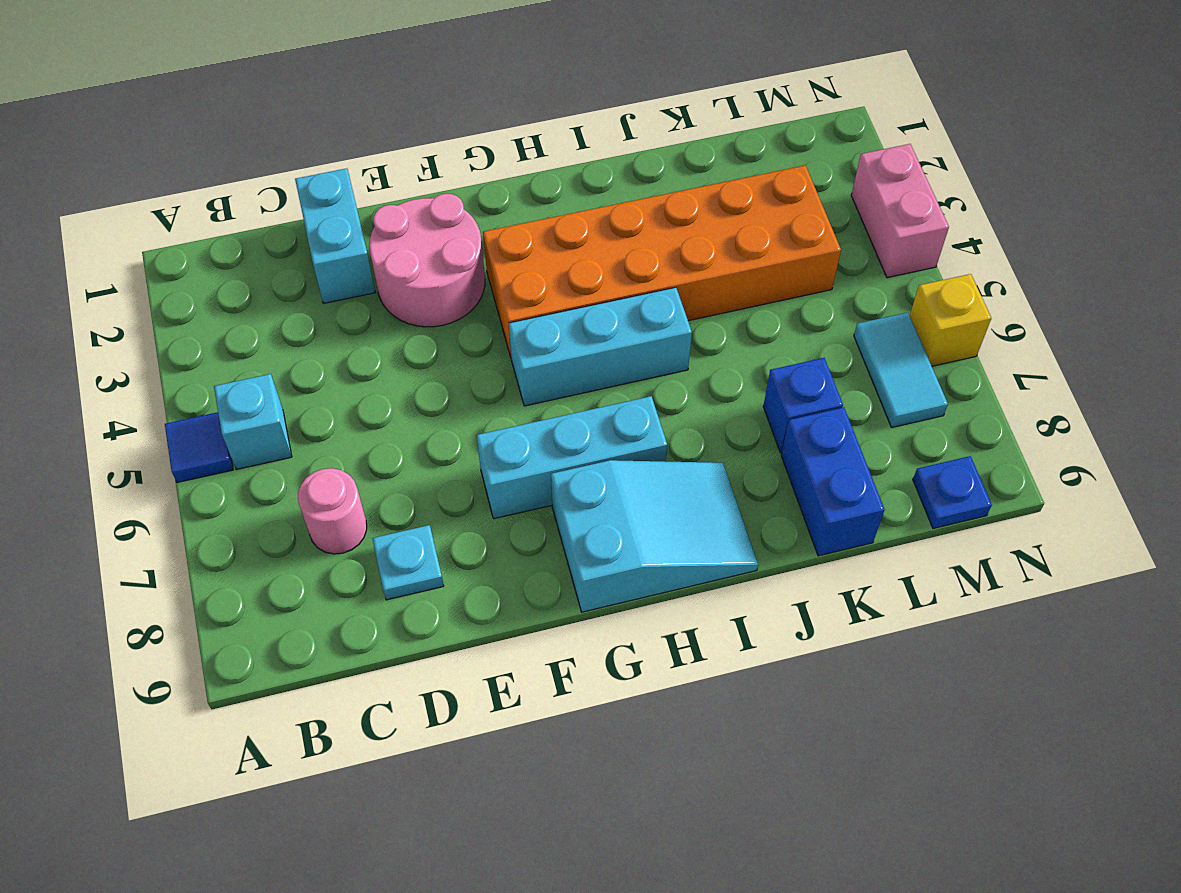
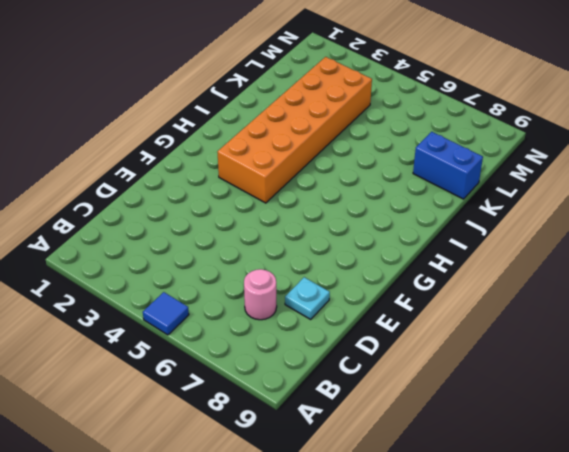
none -> cyan brick B5 level 1
none -> cyan brick D1:D2 level 1
none -> pink round brick E2:F3 level 1

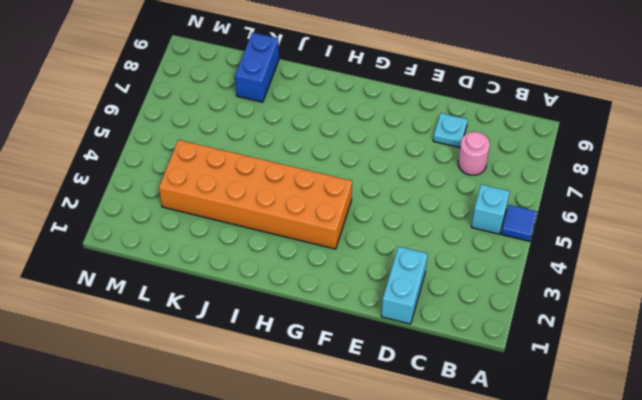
none -> pink round brick E2:F3 level 1
none -> cyan brick F7:H7 level 1
none -> cyan brick G5:I5 level 1

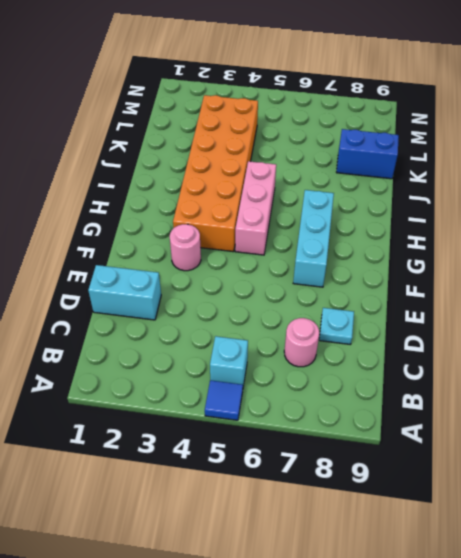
pink round brick F3 level 1 -> pink round brick E2:F3 level 1
pink brick G5:I5 level 1 -> cyan brick G5:I5 level 1
none -> cyan slope G8:I9 level 1 top G
none -> blue brick K7 level 1
none -> cyan tile M6:M7 level 1

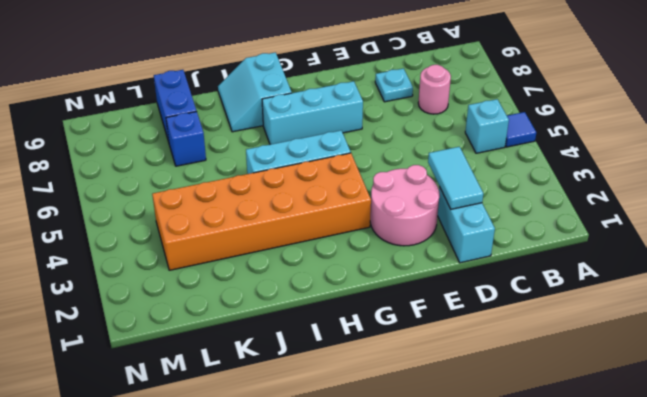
cyan tile D2:D3 level 2 -> cyan tile M6:M7 level 1
cyan slope H8:I9 level 1 top H -> cyan slope G8:I9 level 1 top G
none -> blue plate M9 level 1
none -> pink brick N3:N4 level 1
none -> yellow brick N6 level 1

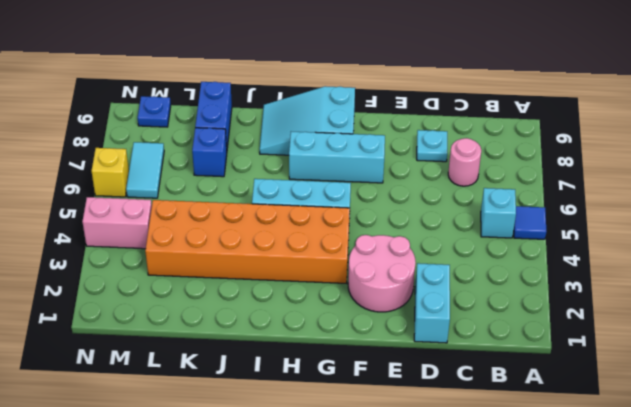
pink brick M4:N4 level 1 -> pink brick N3:N4 level 1

